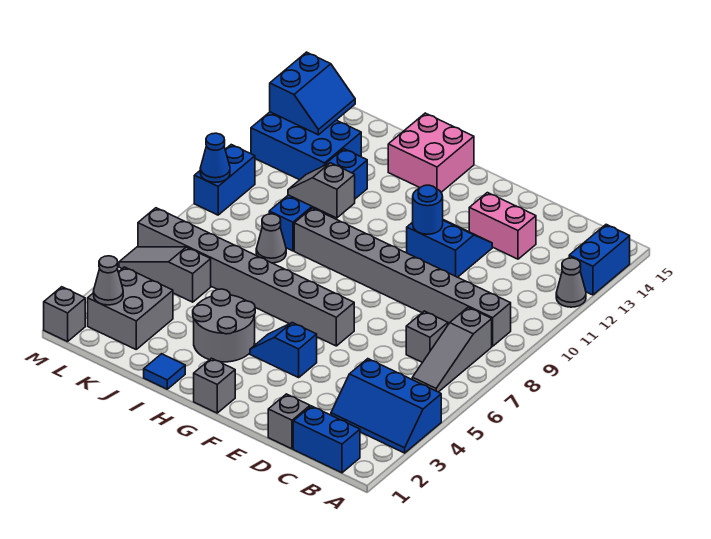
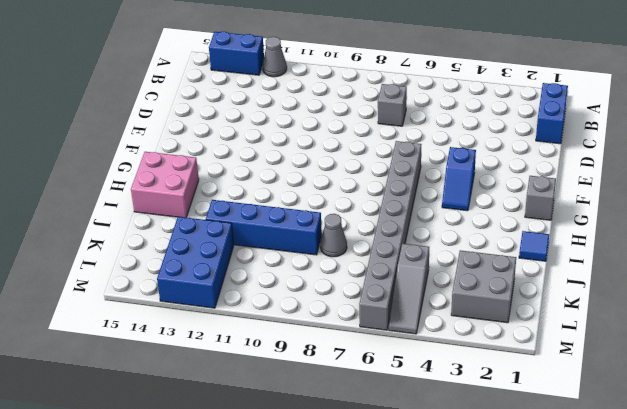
none -> blue slope A3:C4 level 1 top 4
none -> grey slope B6:B8 level 1 top 8
none -> grey brick B9:I9 level 1

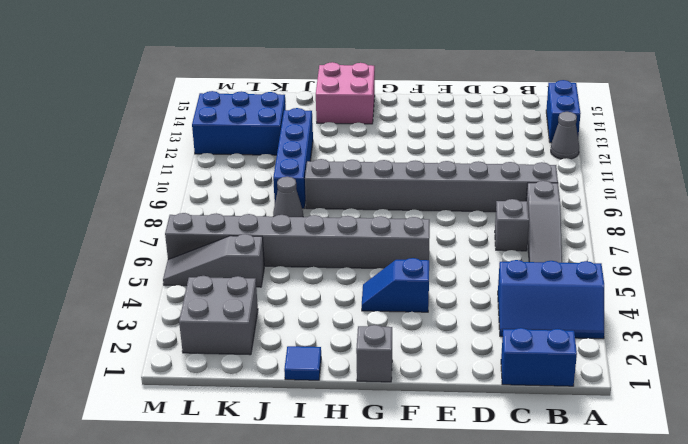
none -> grey brick D1 level 1
none -> pink brick D13:E13 level 1
none -> blue slope E11:F12 level 1 top 11

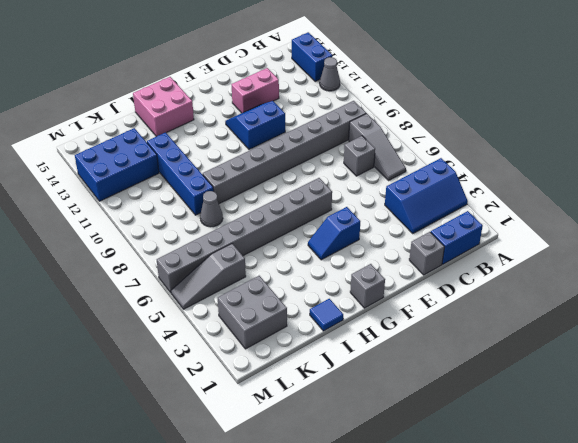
none -> grey round brick H3:I4 level 1
none -> grey brick M1 level 1
none -> blue brick M9:M10 level 1

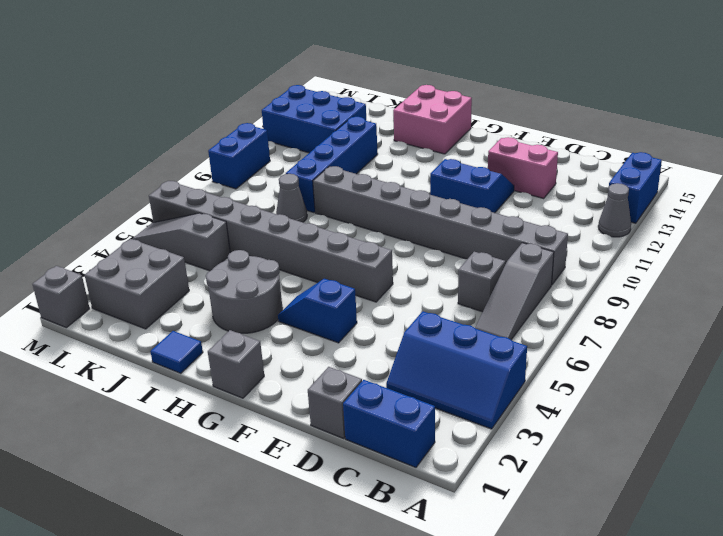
none -> blue round brick F11 level 2
none -> grey slope I10:J10 level 2 top I
none -> grey cone L2 level 2

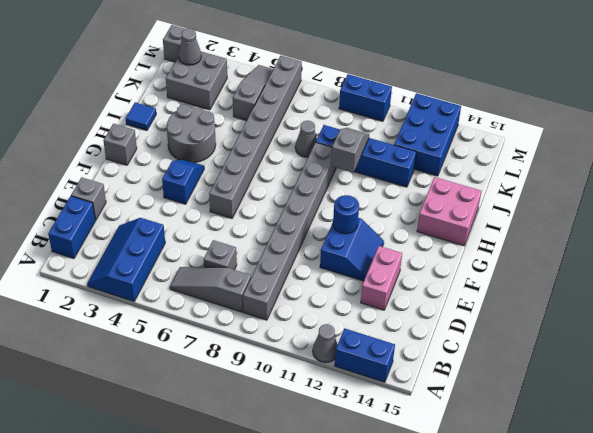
none -> blue slope L13:M14 level 2 top M
none -> blue cone M9 level 2

